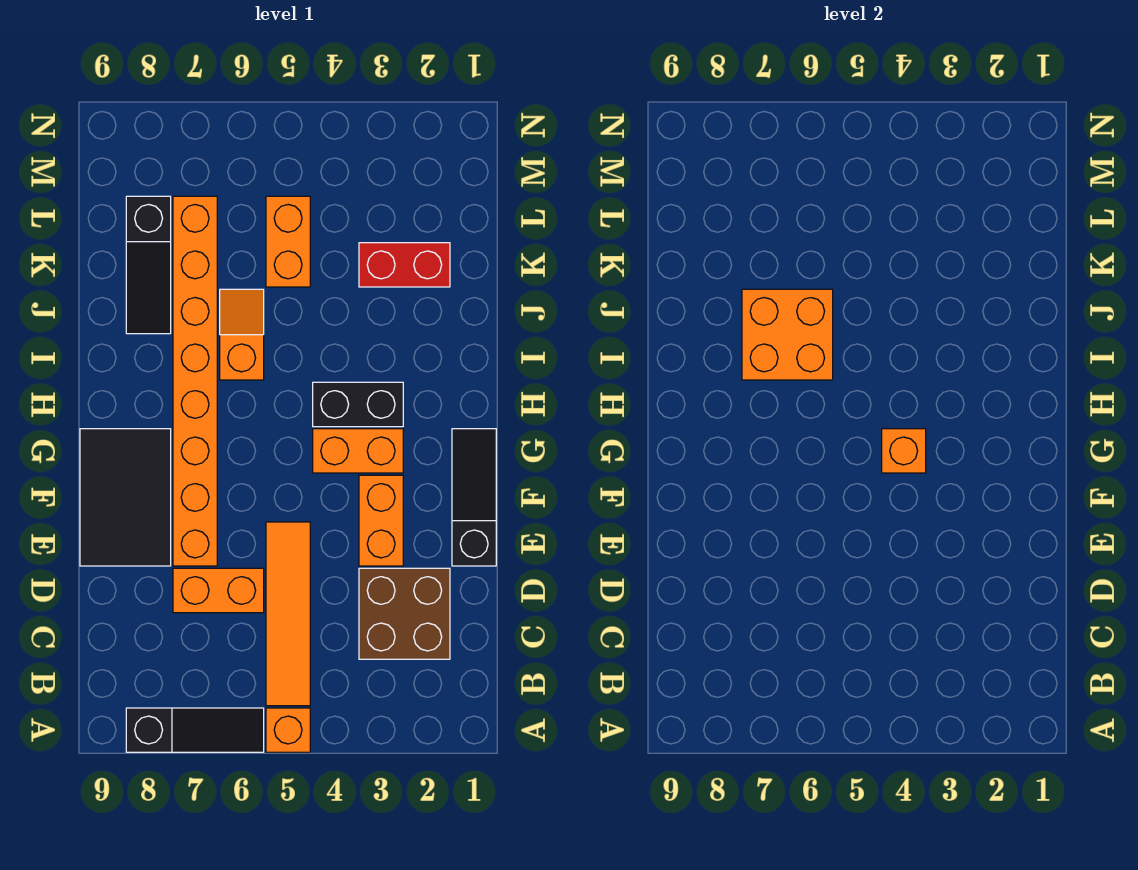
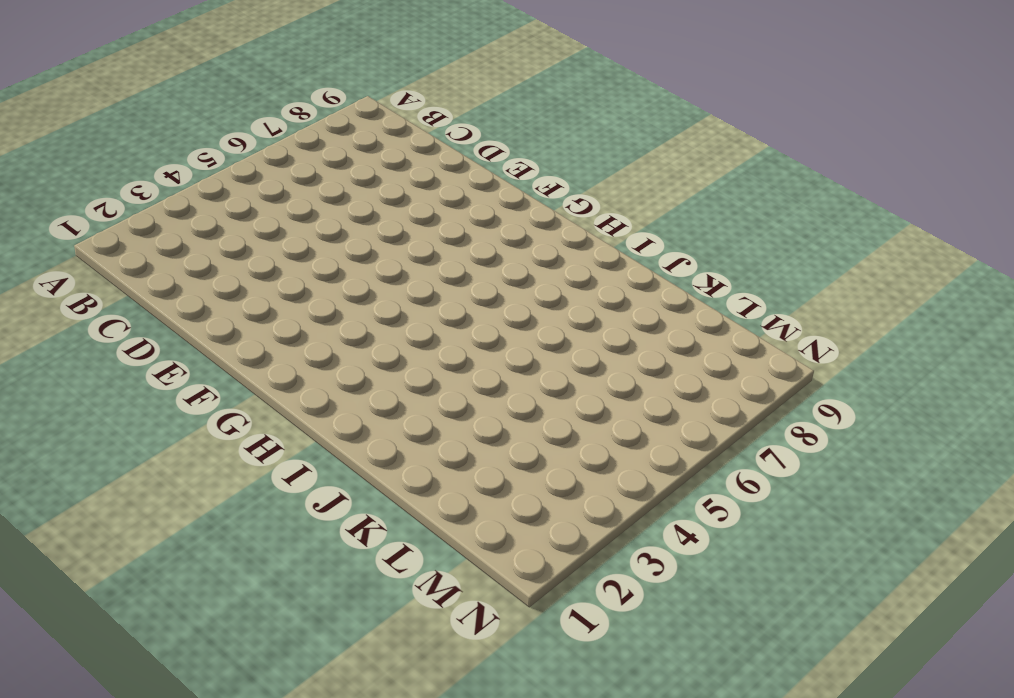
none -> orange brick A5 level 1
none -> black slope A6:A8 level 1 top 8
none -> orange tile B5:E5 level 1

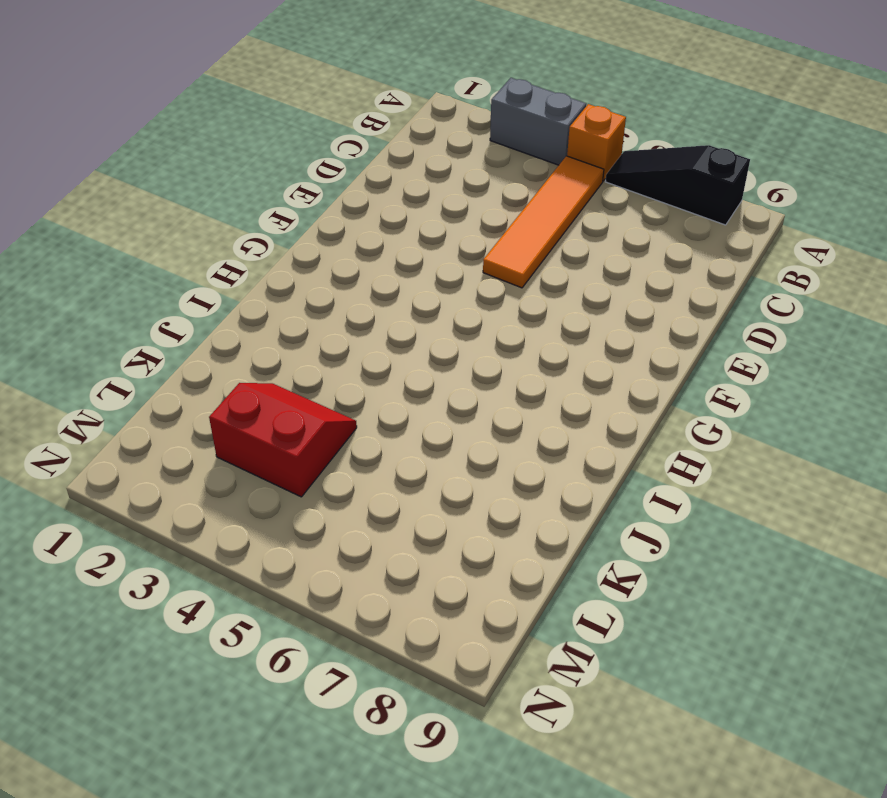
grey brick A3:A4 level 1 -> none
red slope K3:L4 level 1 top L -> red brick K2:K3 level 1
none -> brown brick C2:D3 level 1
none -> orange brick D6:D7 level 1
none -> black slope E1:G1 level 1 top E

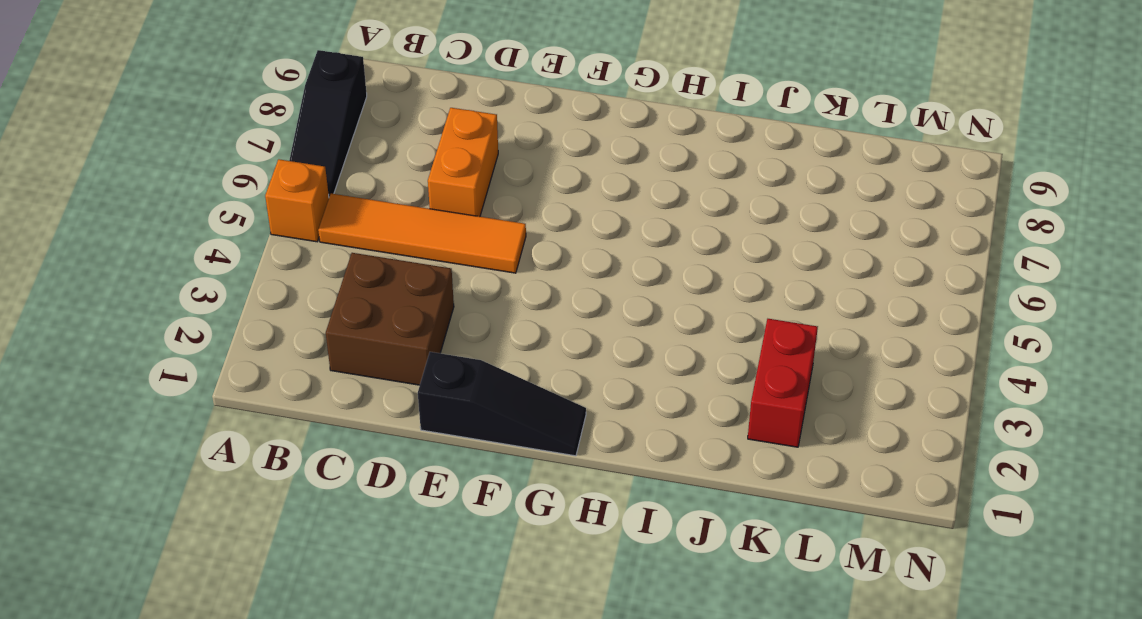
none -> orange brick E3:F3 level 1
none -> orange brick E7:L7 level 1
none -> black tile E8:G9 level 1

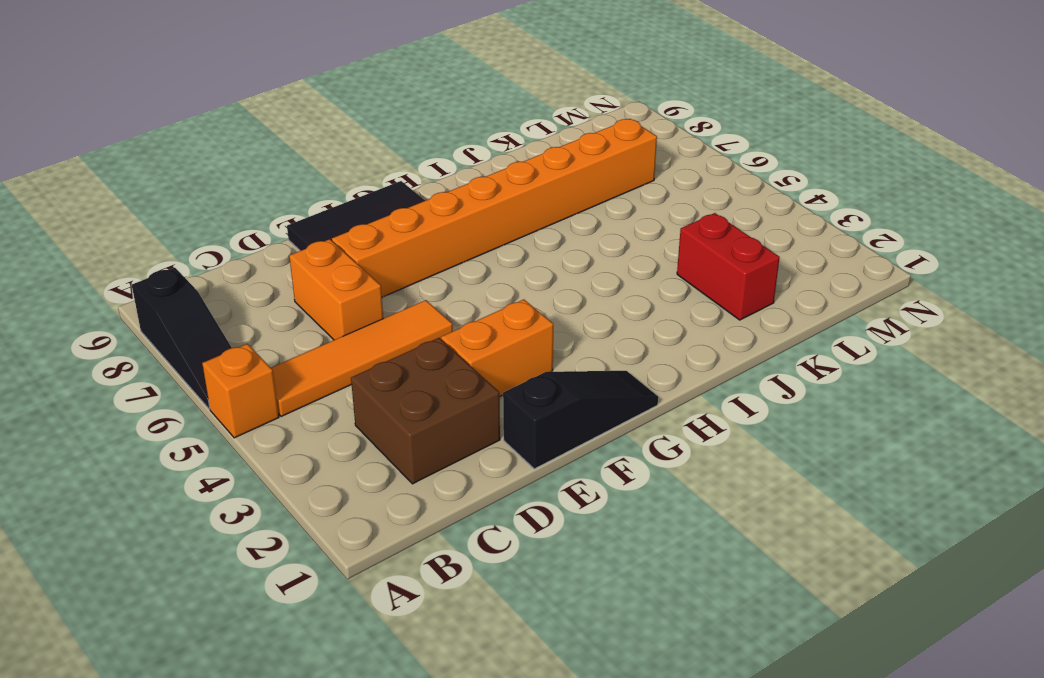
none -> orange brick G3:G4 level 1
none -> black brick H3:H4 level 1
none -> orange slope I6:J6 level 1 top I

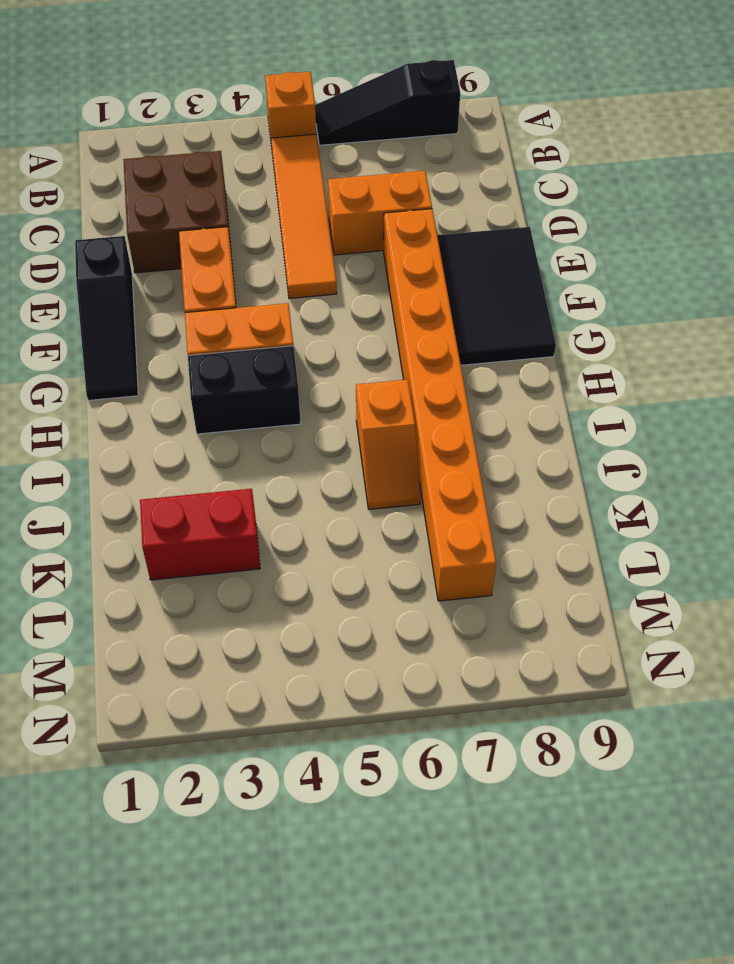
none -> black slope J8:L8 level 1 top L
none -> orange brick K5:L5 level 1
none -> orange brick G4 level 2

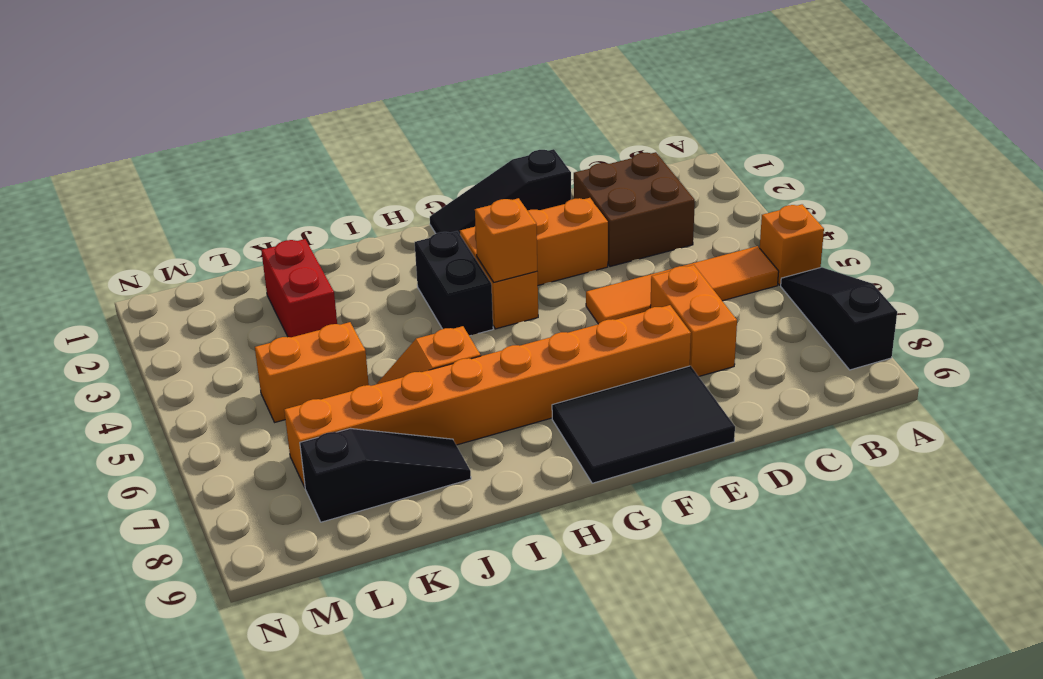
none -> orange brick I6:J7 level 2

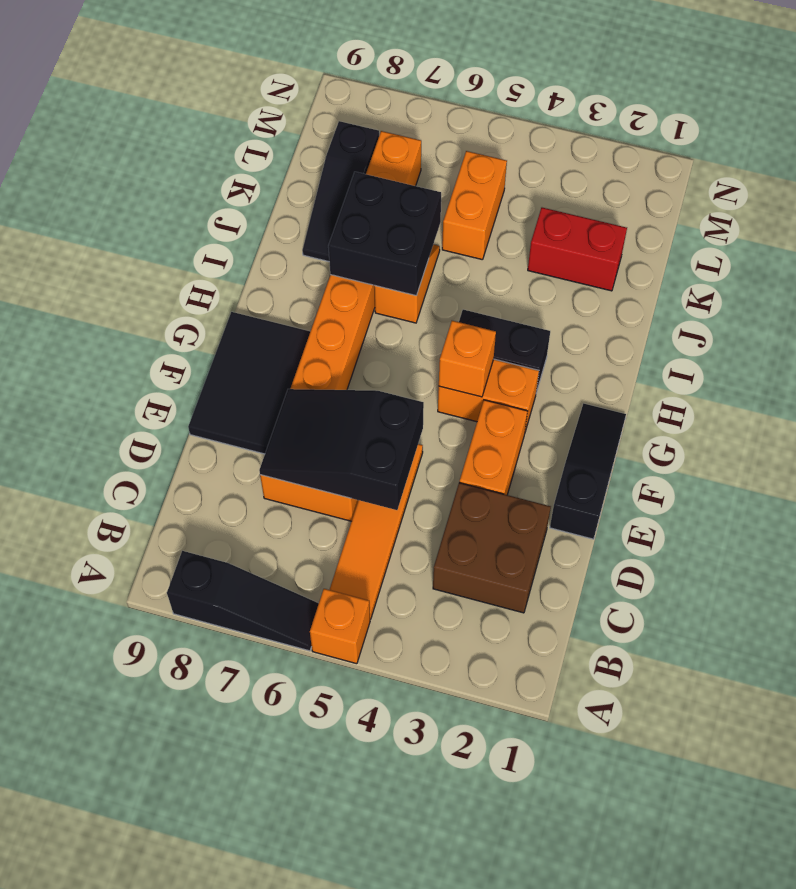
black slope D5:E7 level 2 top 5 -> none
black brick I6:J7 level 2 -> orange brick I6:J7 level 2

